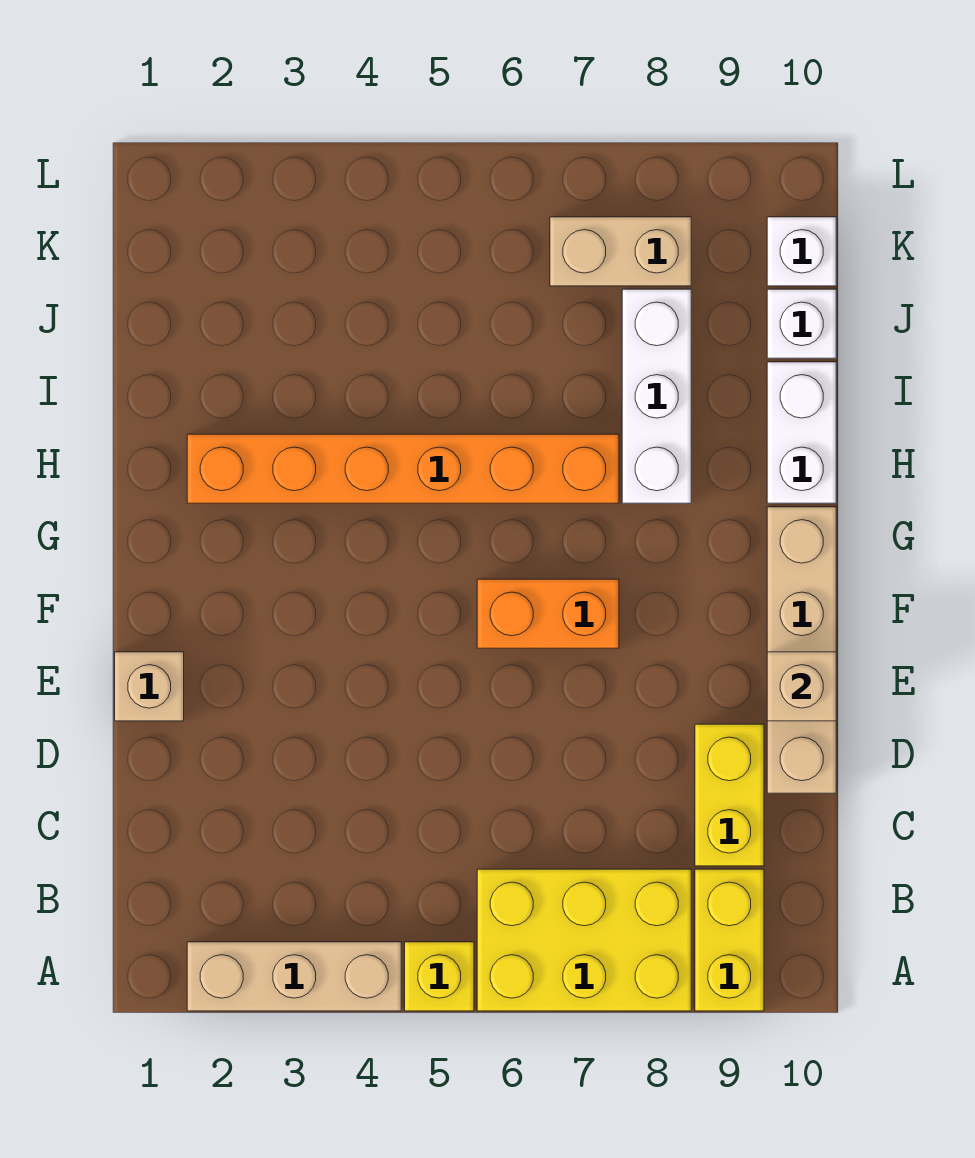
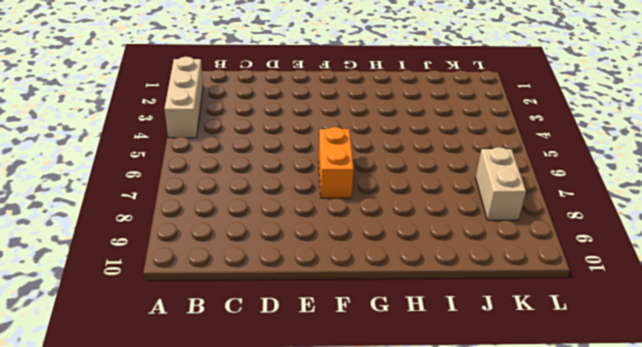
none -> yellow brick A5 level 1
none -> yellow brick A6:B8 level 1
none -> yellow brick A9:B9 level 1

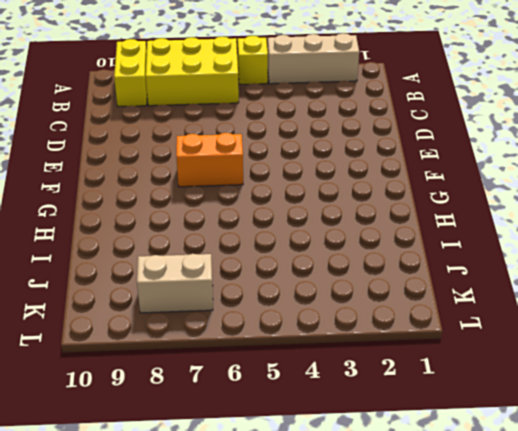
none -> yellow brick C9:D9 level 1
none -> tan brick D10:G10 level 1
none -> tan brick E1 level 1

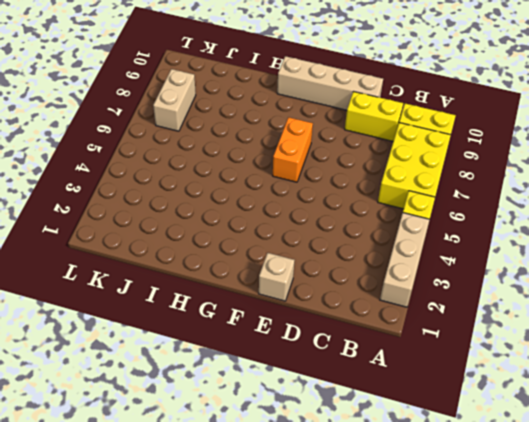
none -> orange brick H2:H7 level 1
none -> white brick H8:J8 level 1
none -> white brick H10:I10 level 1

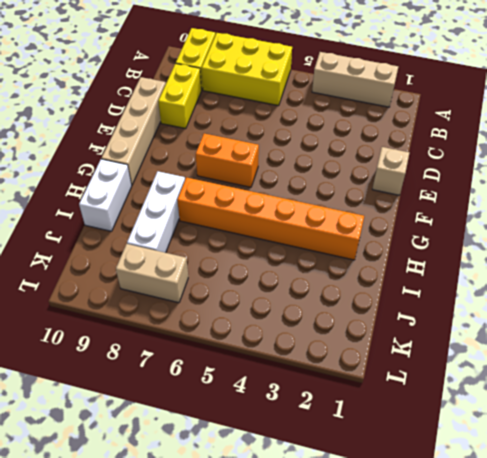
none -> yellow brick A5 level 1
none -> white brick J10 level 1
none -> white brick K10 level 1

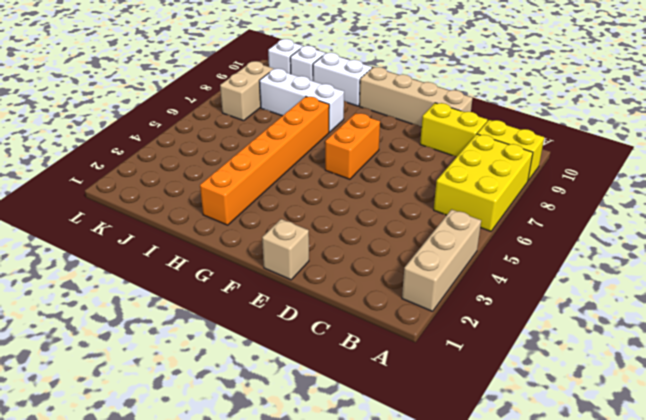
none -> yellow brick A5 level 1
none -> tan brick E10 level 2

